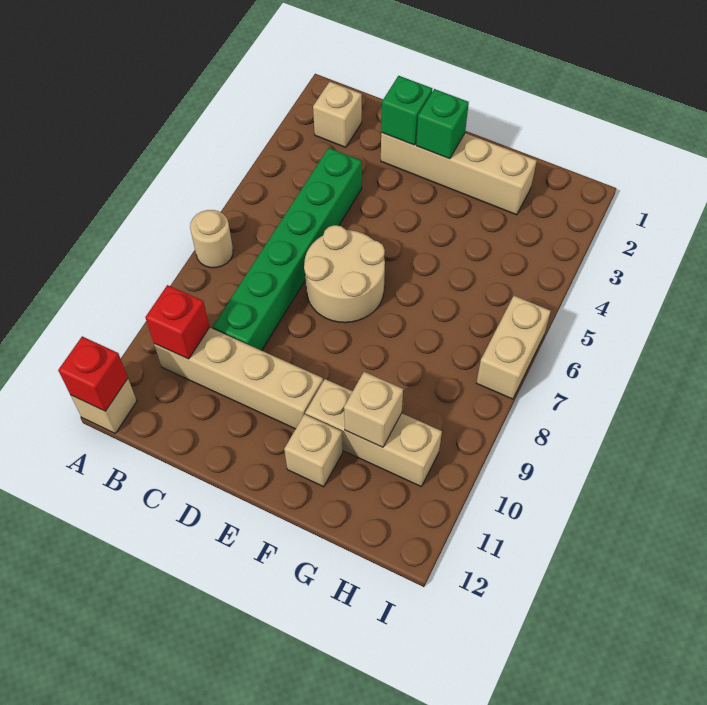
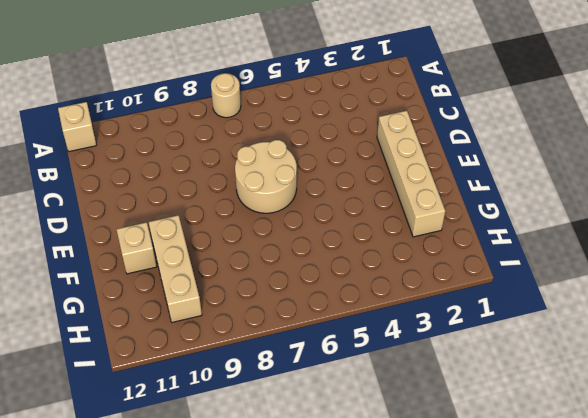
none -> tan brick B2 level 1
none -> tan brick B10:E10 level 1
none -> green brick C4:C9 level 1

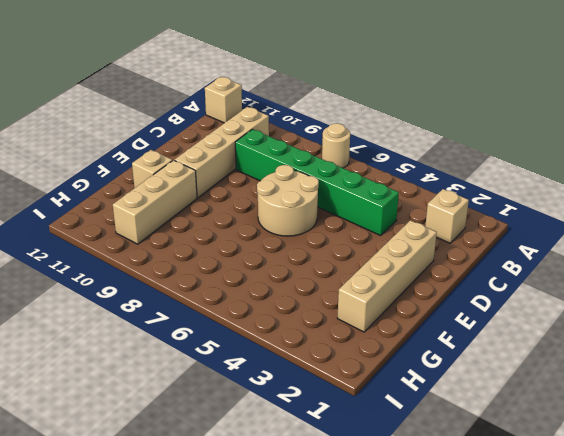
none -> tan brick I6:I7 level 1
none -> red brick A12 level 2
none -> red brick B10 level 2

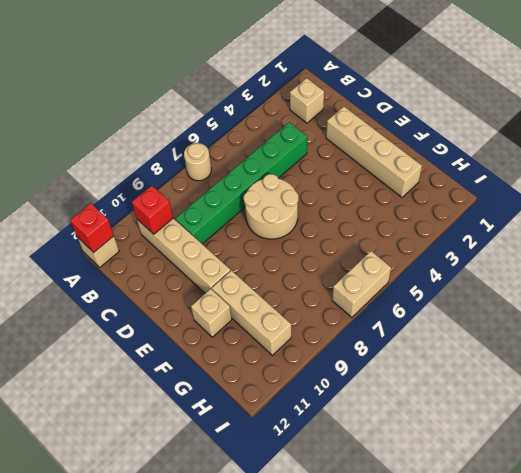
none -> green brick D2 level 2
none -> green brick E2 level 2
none -> tan brick G10 level 2

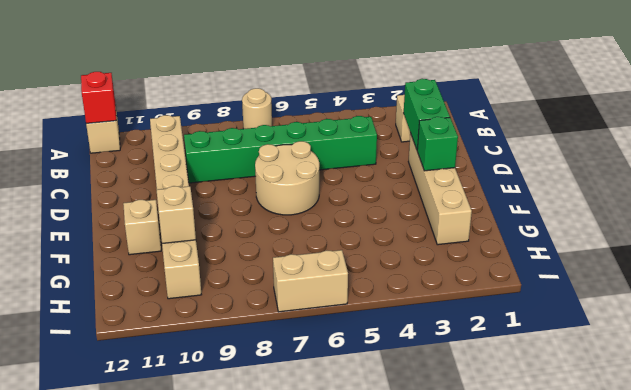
green brick C2:D2 level 2 -> green brick D2 level 2
none -> red brick B10 level 2

